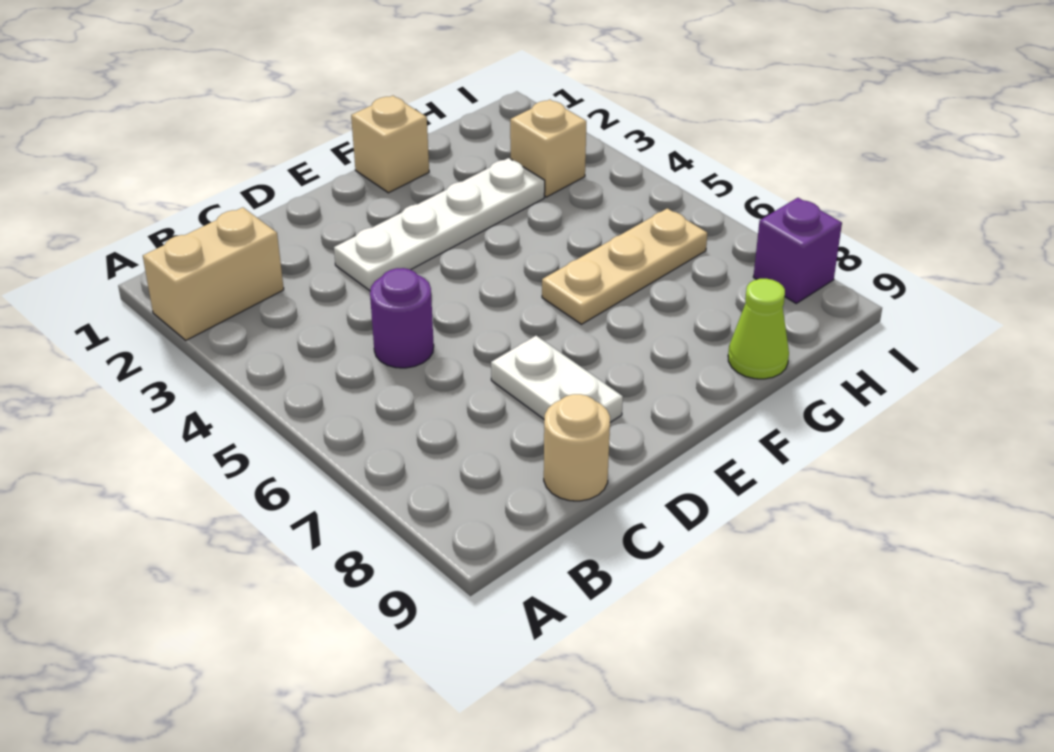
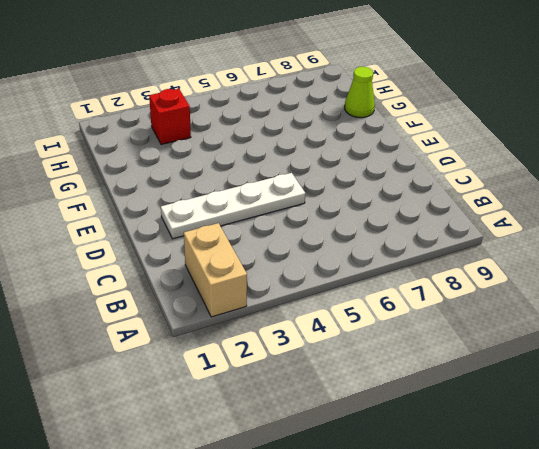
white plate D2:D5 level 1 -> white plate D3:G3 level 1
red brick H3 level 1 -> tan brick H3 level 1
none -> purple round brick C5 level 1
none -> tan round brick C9 level 1

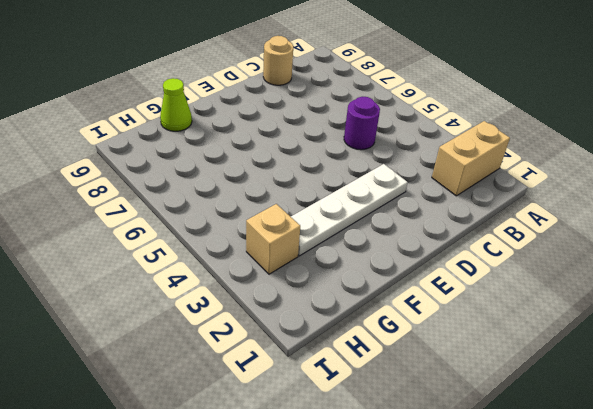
none -> white plate D7:D8 level 1
none -> tan brick F1 level 1

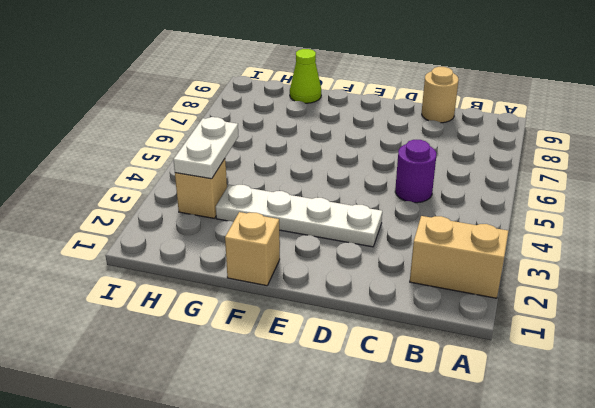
white plate H3:H4 level 2 -> white plate D7:D8 level 1
none -> tan plate F6:H6 level 1
none -> purple brick I8 level 1

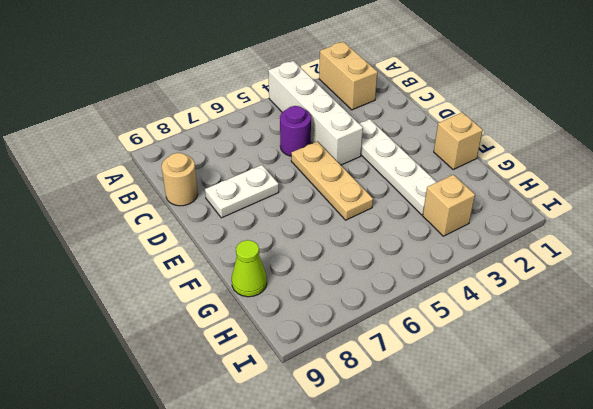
white brick A4:D4 level 1 -> none
tan plate D5:F5 level 1 -> tan plate F6:H6 level 1
none -> purple brick I8 level 1

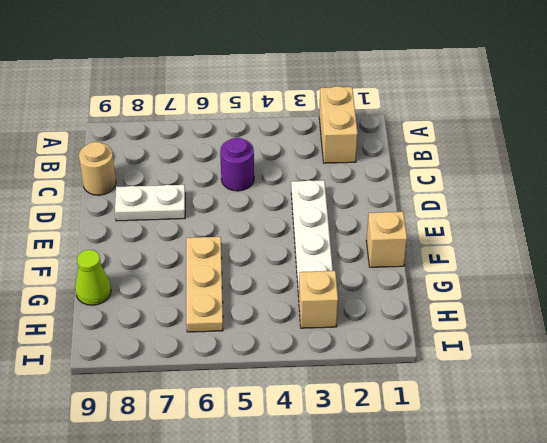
none -> purple brick I8 level 1

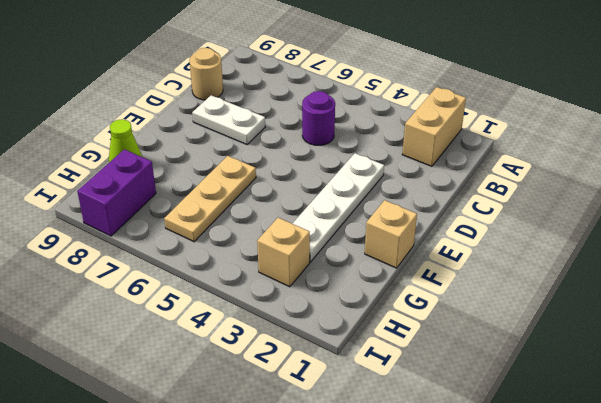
purple brick H8:I8 level 1 -> purple brick I8 level 1

